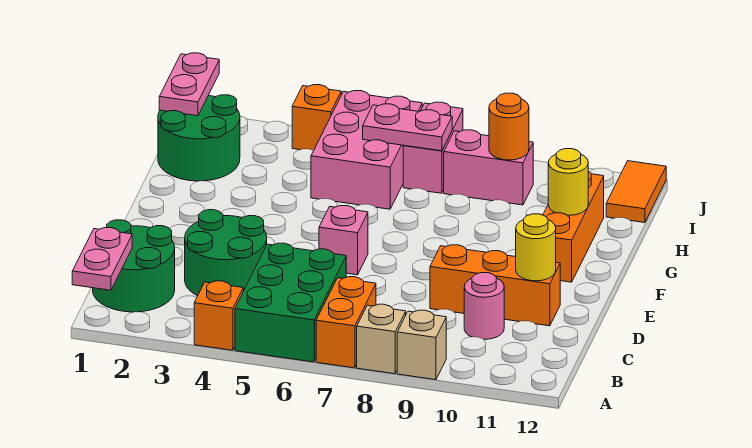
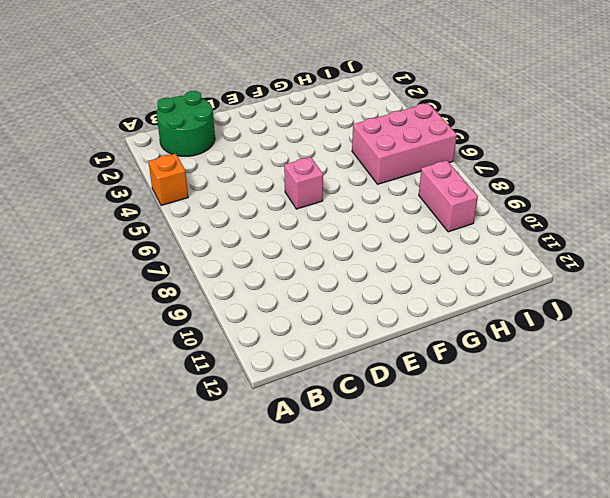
none -> green brick A5:C6 level 1
none -> orange brick A7:B7 level 1
none -> tan brick A8 level 1

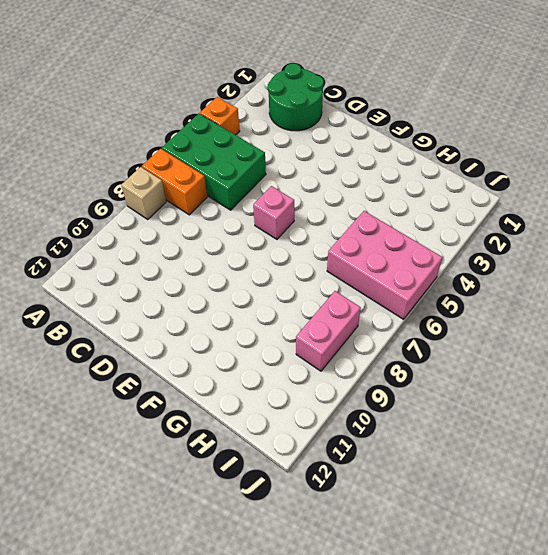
none -> tan brick A9 level 1
none -> green round brick C3:D4 level 1
none -> pink round brick C10 level 1

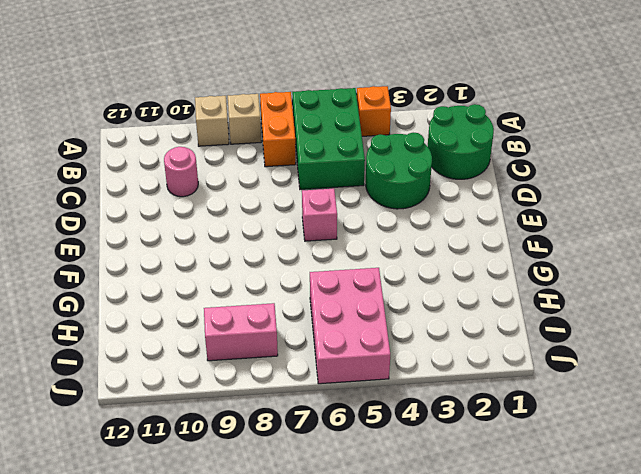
none -> orange brick D9:D11 level 1
none -> orange brick F11:H11 level 1
none -> green round brick H1:I2 level 1

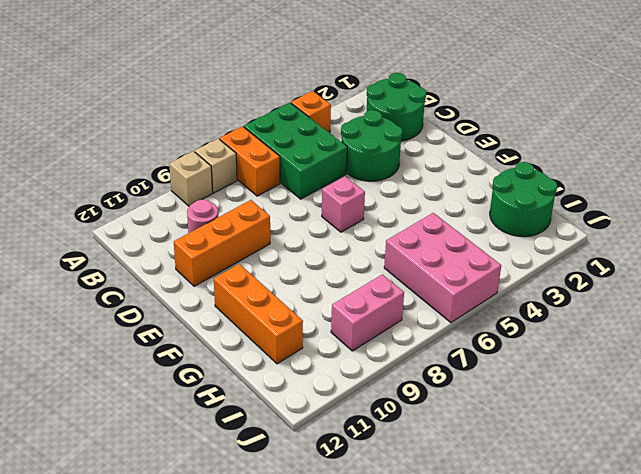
none -> pink brick I7:J7 level 1
none -> orange tile I12:J12 level 1
none -> orange brick J4 level 1

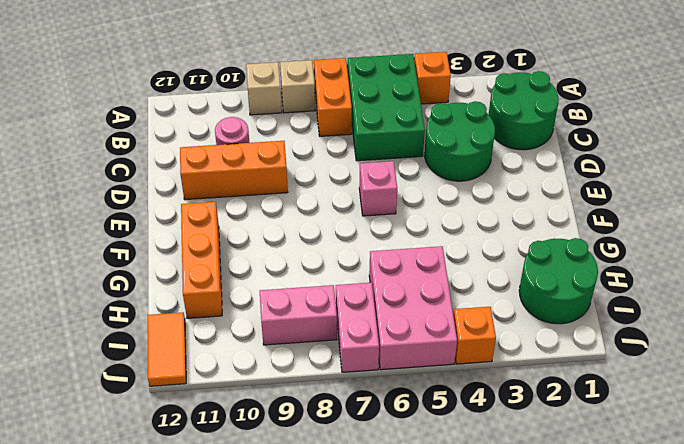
none -> pink plate A1:B1 level 2
none -> yellow round brick D11 level 2
none -> yellow round brick G11 level 2

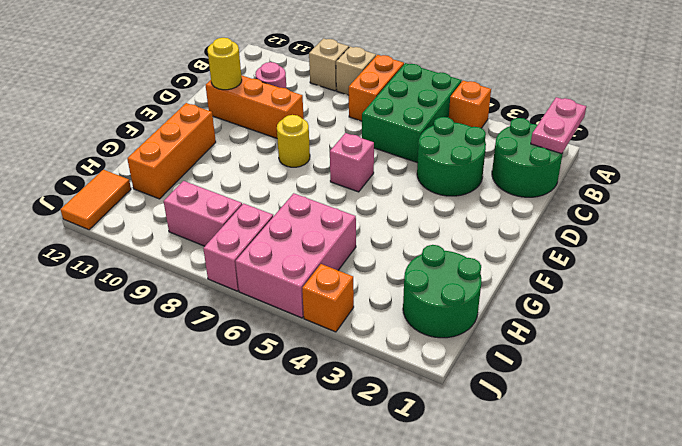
yellow round brick E8 level 1 -> yellow round brick G11 level 2
none -> pink plate I1:J1 level 2
none -> pink plate I6:I7 level 2
none -> orange round brick I9 level 2

